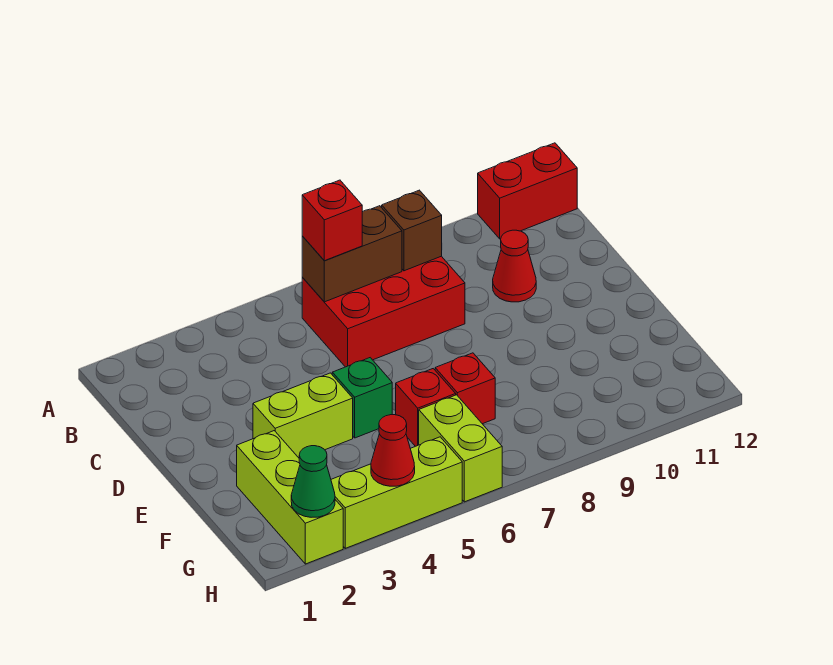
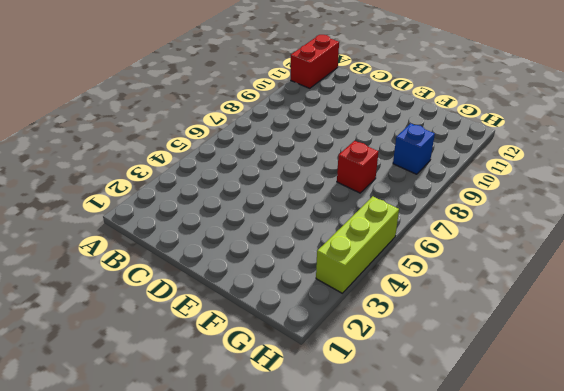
blue brick G9 level 1 -> none
none -> red brick B6:C8 level 1
none -> red cone C10 level 1
none -> lime brick E3:E4 level 1

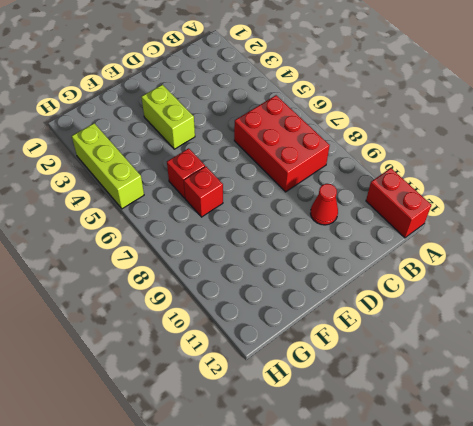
none -> green brick E5 level 1
none -> lime brick F2:H2 level 1
none -> lime brick G6:H6 level 1

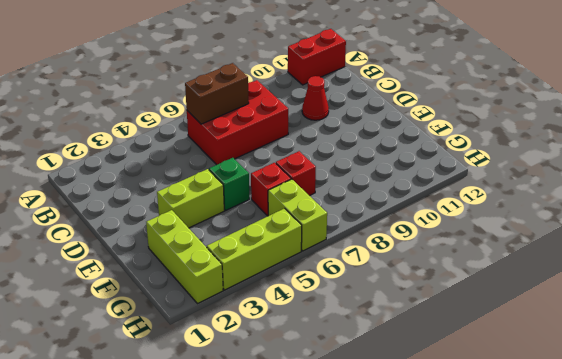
none -> brown brick B8 level 2
none -> green cone H2 level 2
none -> red cone H4 level 2

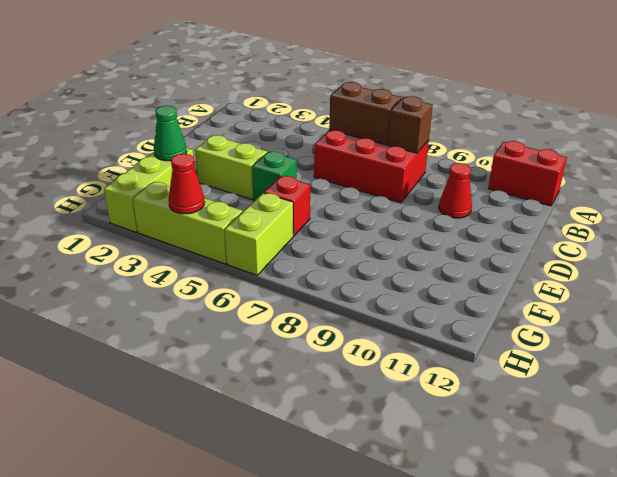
green cone F2 level 2 -> green cone H2 level 2
none -> red brick F7 level 1
none -> red brick B6 level 3

